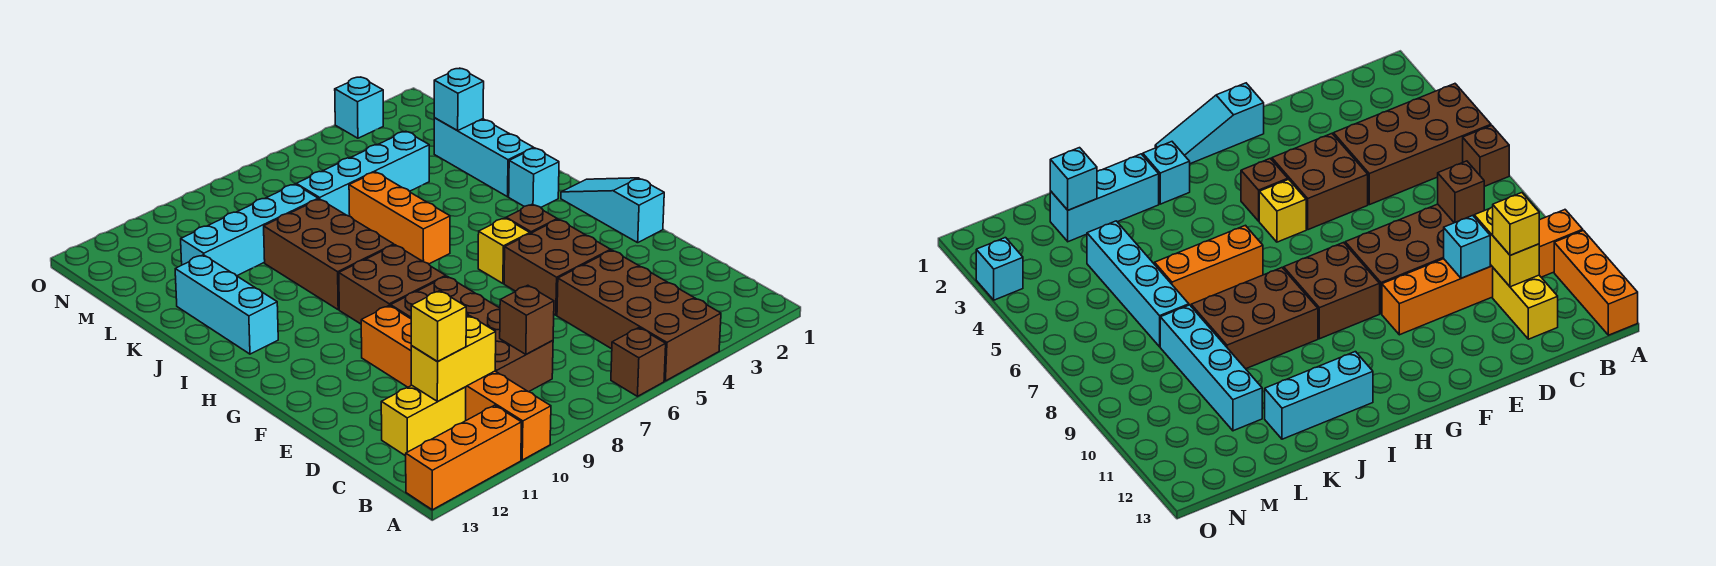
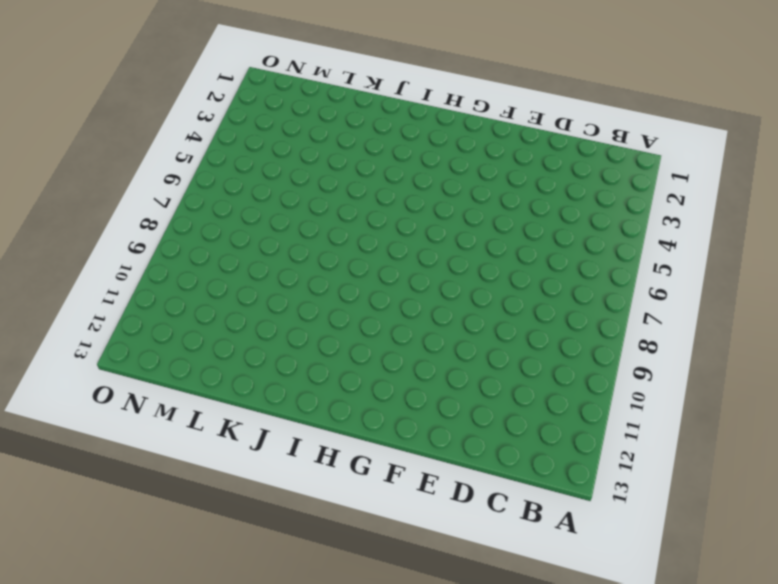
none -> brown brick A4:D5 level 1
none -> brown brick A6 level 1
none -> orange brick A10:F10 level 1

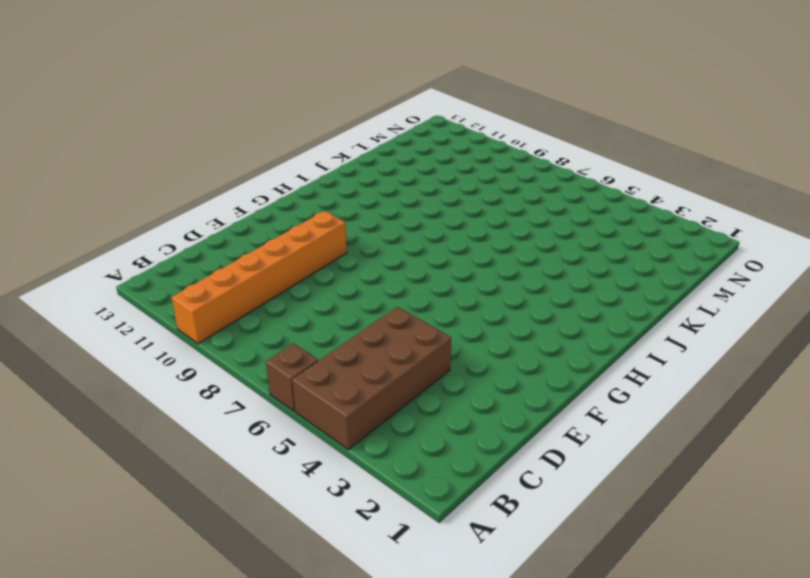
none -> orange brick A11:A13 level 1
none -> brown brick C8:F9 level 1
none -> yellow brick C11:C12 level 1

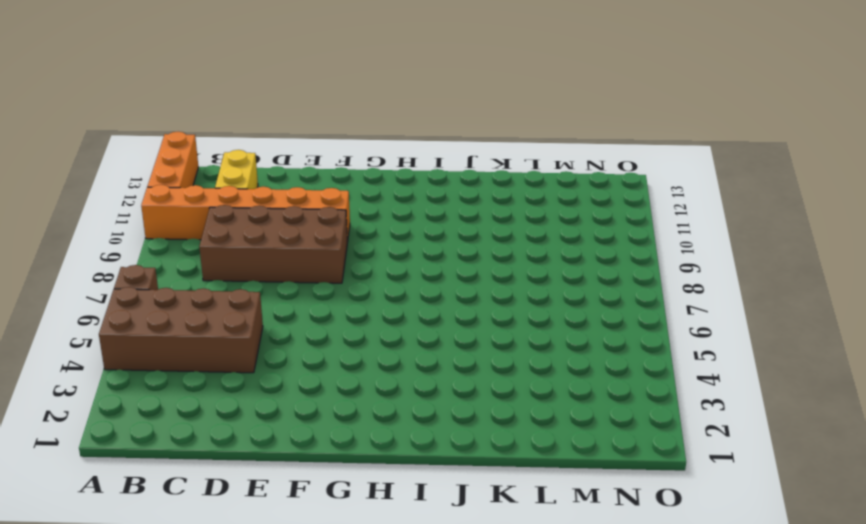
none -> brown brick E4:F5 level 1
none -> cyan slope F1:H1 level 1 top F
none -> brown brick G4 level 1

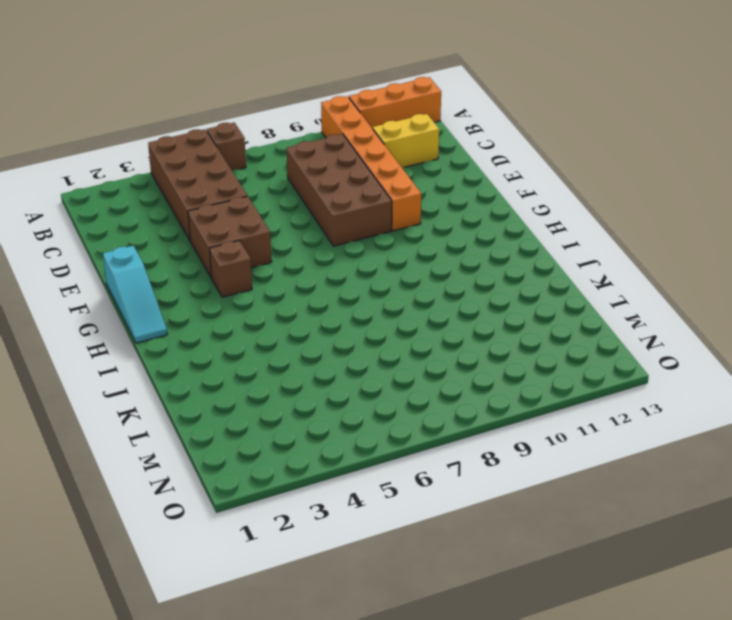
none -> yellow brick G5 level 1
none -> brown brick G8:H9 level 1
none -> cyan brick I2 level 1

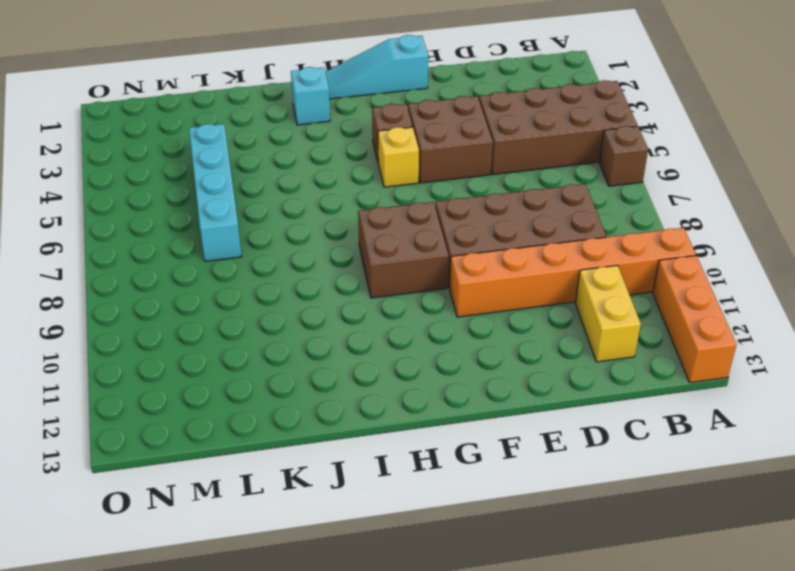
none -> orange brick I6:K6 level 1
none -> brown brick I8:K9 level 1
none -> cyan brick I12:K12 level 1

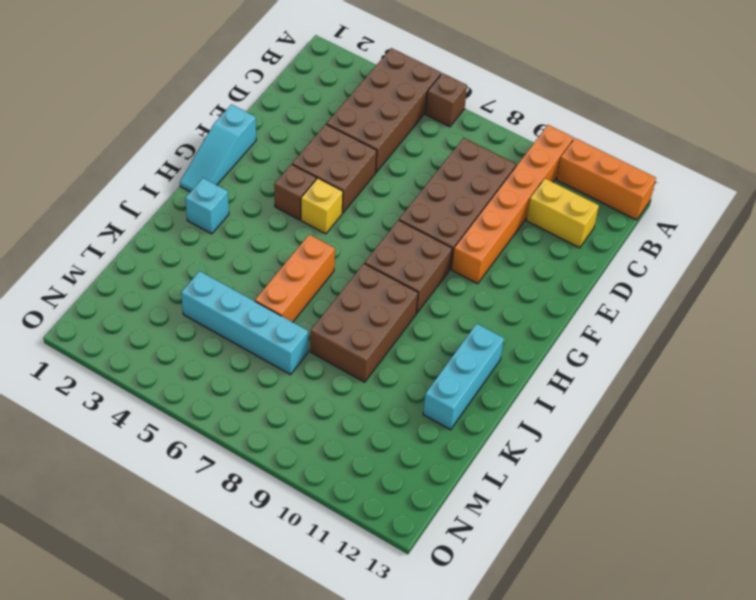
none -> cyan brick J2:L2 level 1
none -> cyan brick L8:L11 level 1
none -> cyan brick O3 level 1

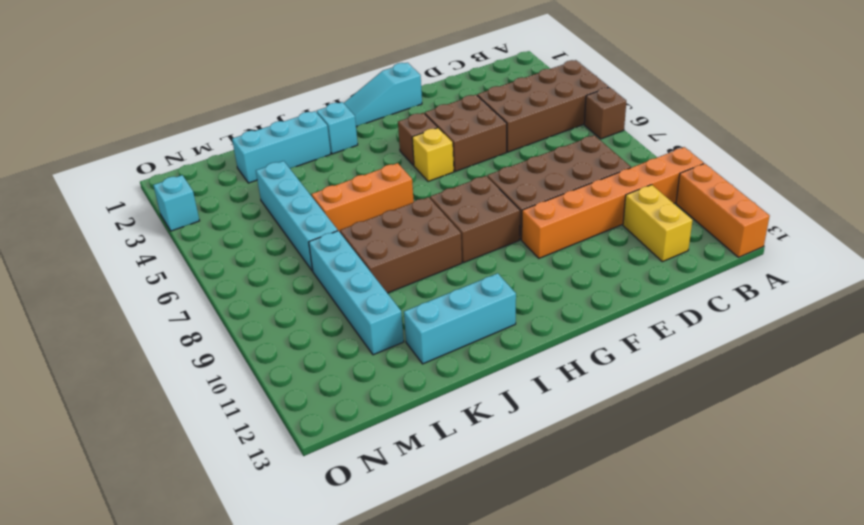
none -> brown brick C8 level 2
none -> yellow brick C10:C11 level 2
none -> cyan brick D10 level 2

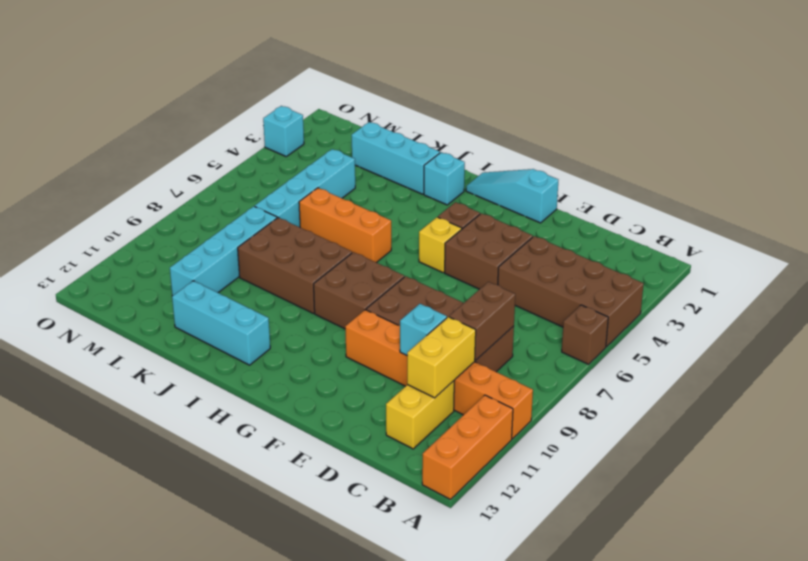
brown brick C8:C9 level 2 -> brown brick C8 level 2
none -> cyan brick L2 level 2
none -> yellow brick C11 level 3

